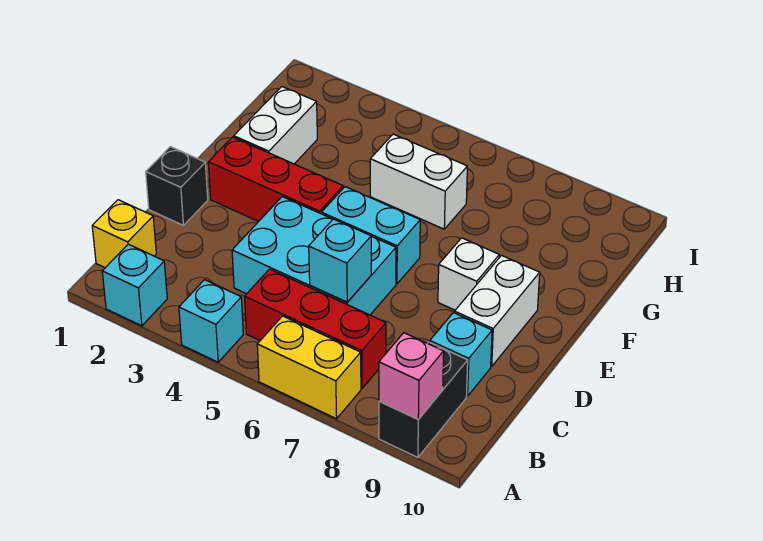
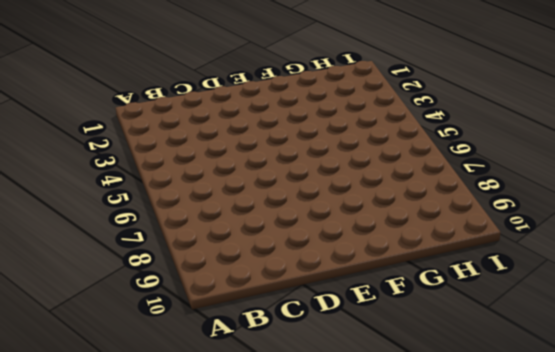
none -> cyan brick A2 level 1
none -> cyan brick A4 level 1
none -> yellow brick A6:A7 level 1

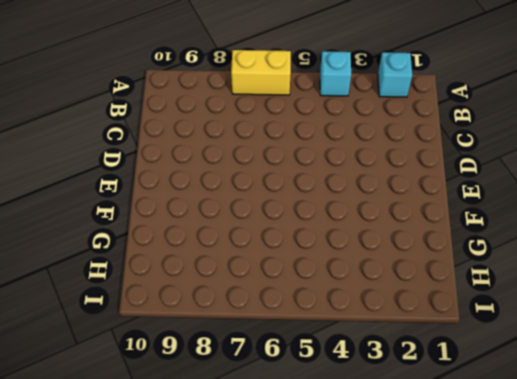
none -> black brick A9:B9 level 1
none -> yellow brick B1 level 1
none -> red brick B5:B7 level 1

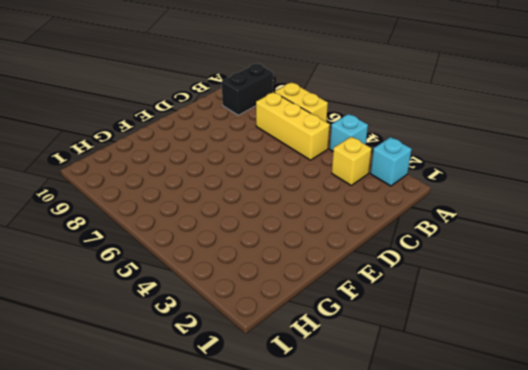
yellow brick B3 level 1 -> yellow brick B1 level 1
yellow brick B5:B7 level 1 -> red brick B5:B7 level 1
none -> cyan brick C4:D6 level 1
none -> cyan brick C9 level 1
none -> black brick D1 level 1

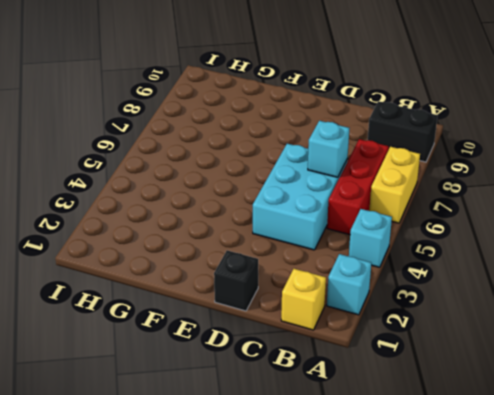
none -> cyan brick C9 level 1
none -> white brick D9:E9 level 1
none -> red brick E2:E4 level 1

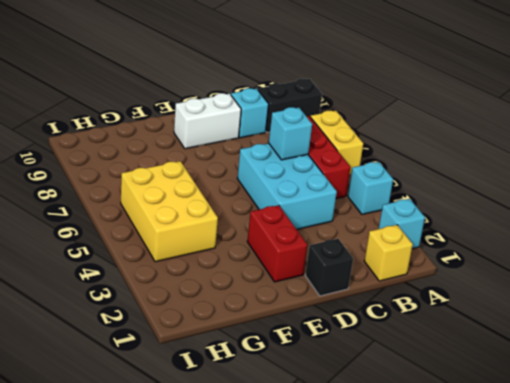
red brick E2:E3 level 1 -> red brick E2:E4 level 1
yellow brick G4:H6 level 1 -> white brick G5:G6 level 1
none -> cyan brick E5:E6 level 1
none -> white brick E8 level 1
none -> white brick F2:G2 level 1

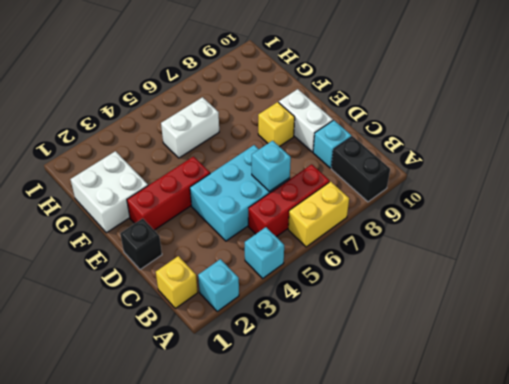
yellow brick E8 level 1 -> white brick E8 level 1
white brick F1:G2 level 1 -> white brick F2:G2 level 1
none -> cyan brick E5:E6 level 1
none -> pink brick A9 level 2

